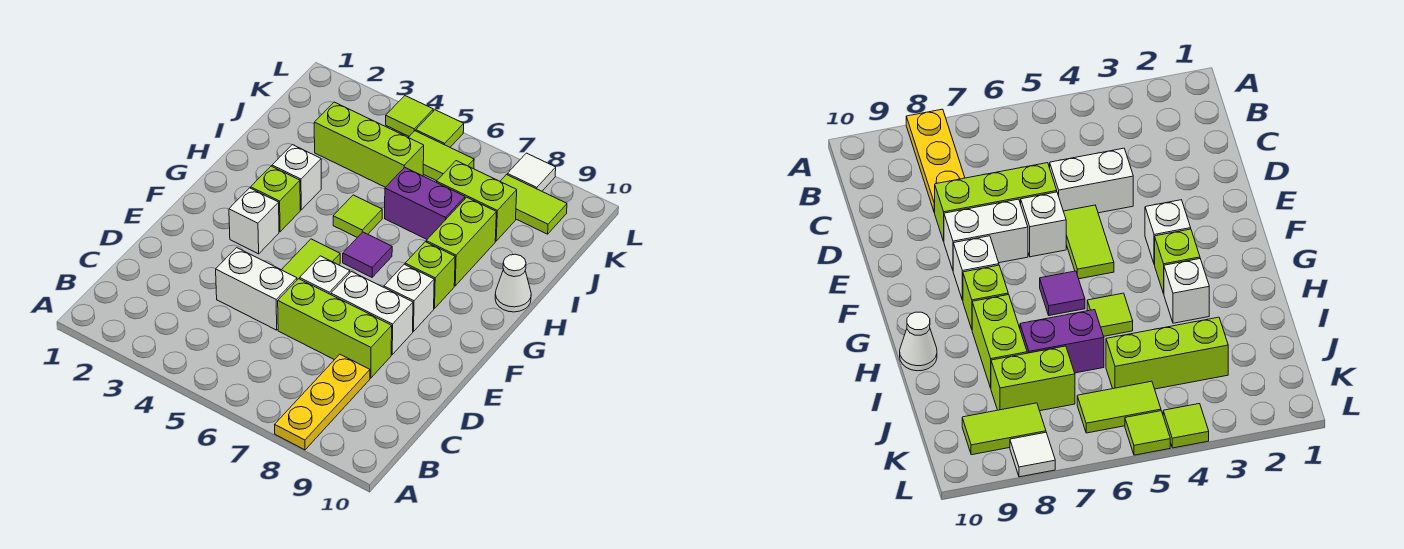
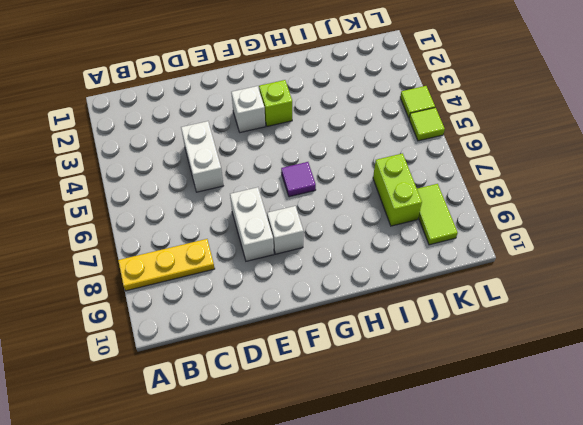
none -> lime brick D6:D8 level 1
none -> lime tile E5:F5 level 1
none -> white brick E6 level 1

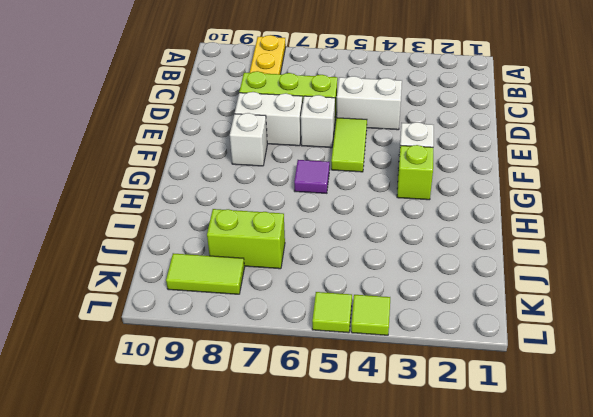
none -> lime brick G8 level 1
none -> white brick H3 level 1
none -> lime tile H5 level 1

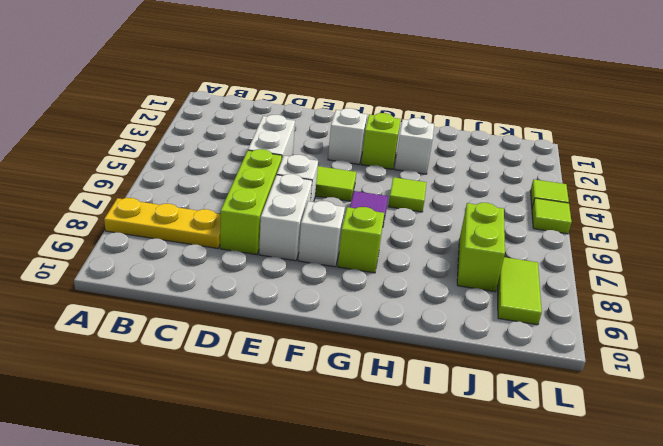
none -> lime brick H8:I8 level 1
none -> white cone H10 level 1
none -> purple brick I6:I7 level 1

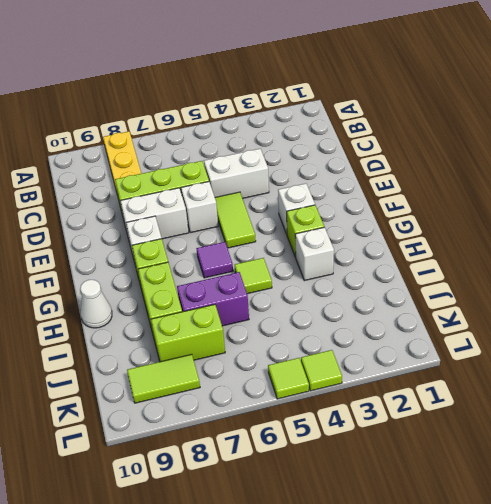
none -> lime brick J3:J5 level 1
none -> lime tile K5:K6 level 1
none -> white tile L8 level 1

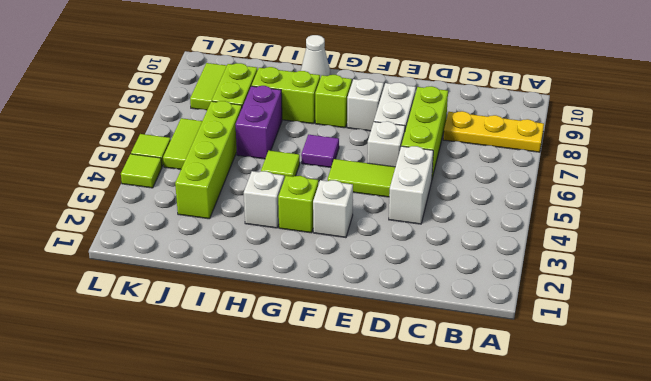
lime brick J3:J6 level 1 -> lime brick J3:J5 level 1
none -> white tile L8 level 1

